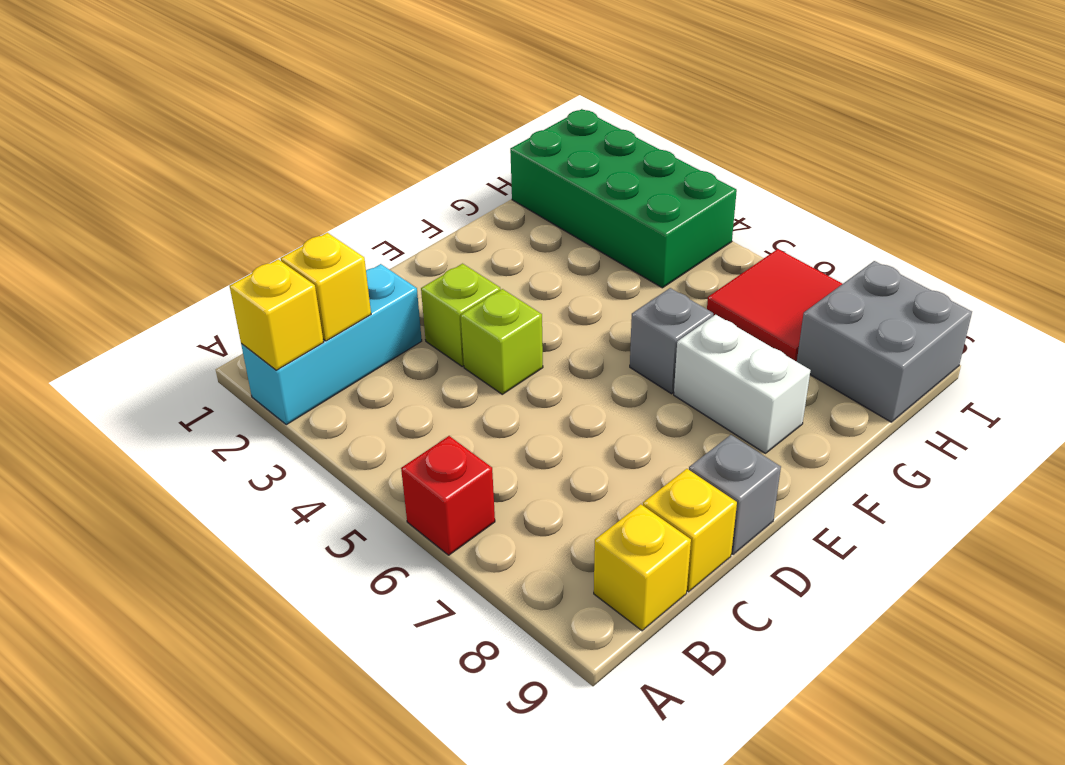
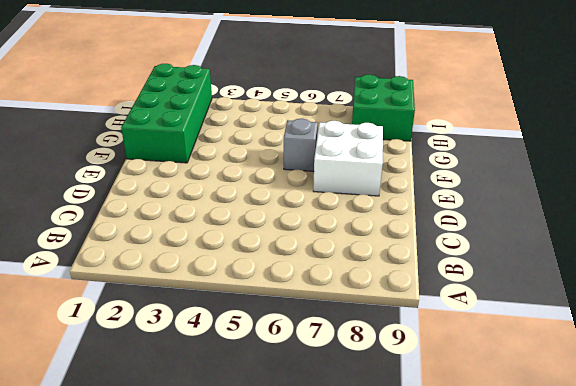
white brick E7:F8 level 1 -> white brick F7:F8 level 1
green brick F1:I2 level 1 -> green brick H1:I4 level 1
green brick H8:I9 level 1 -> grey brick H8:I9 level 1
none -> cyan brick A2:C2 level 1
none -> red brick A6 level 1
none -> yellow brick B9 level 1

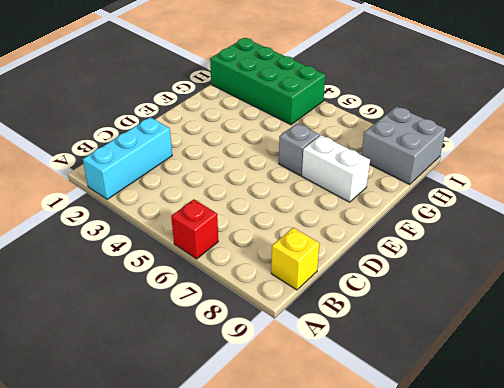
none -> yellow brick C9 level 1
none -> lime brick D3 level 1
none -> lime brick D4 level 1

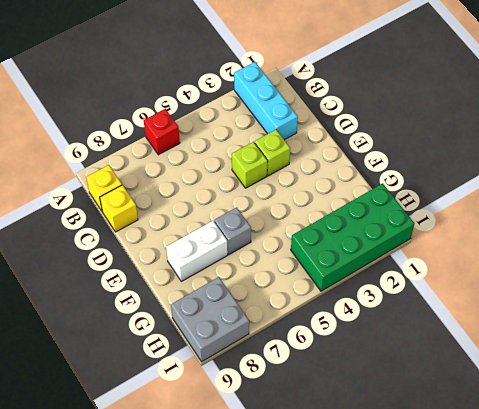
none -> grey brick D9 level 1
none -> red tile H6:I7 level 1
none -> yellow brick A2 level 2

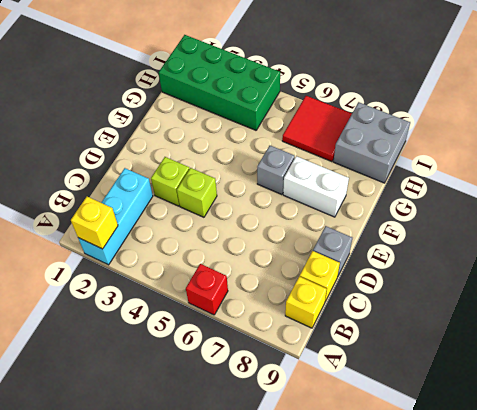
none -> yellow brick B2 level 2

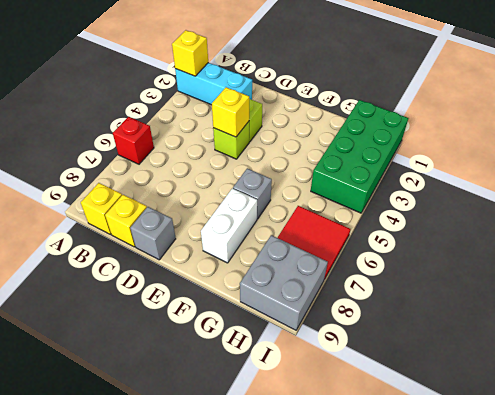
yellow brick D4 level 2 -> yellow brick B2 level 2

